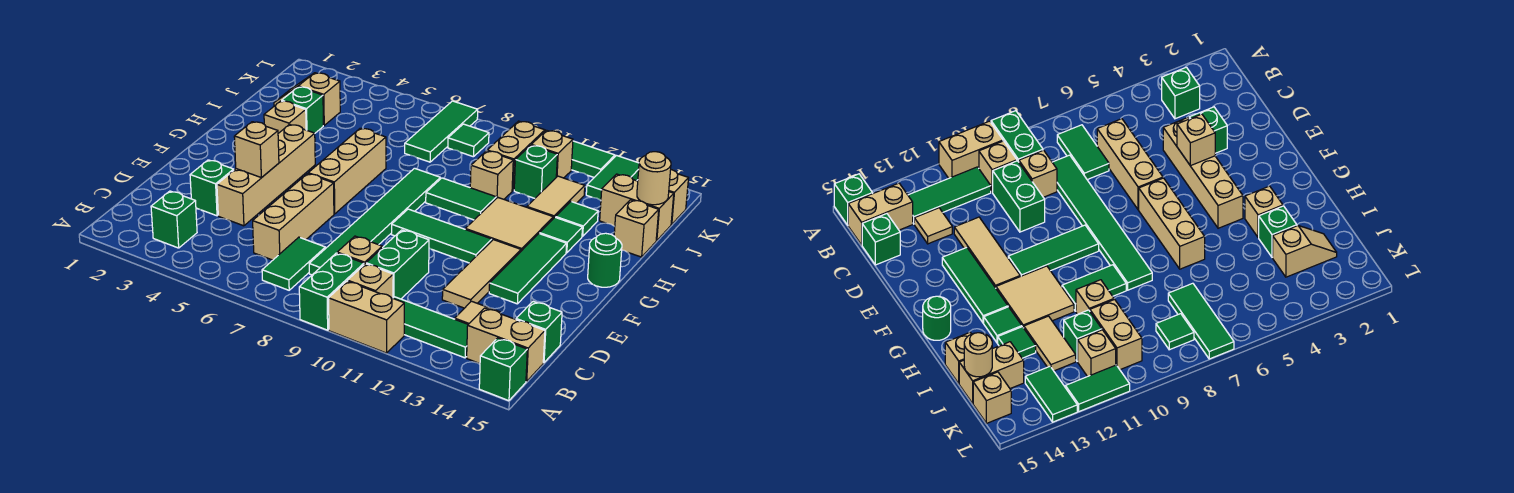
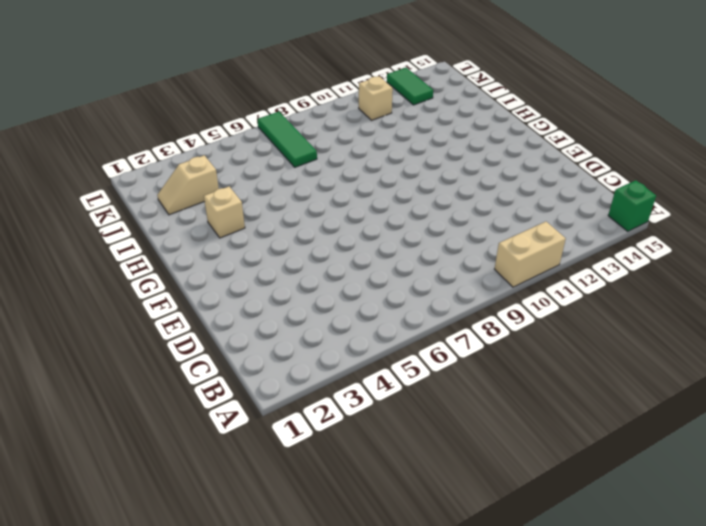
none -> green brick A9:B9 level 1
none -> green brick B3 level 1
none -> green tile B7:C7 level 1
none -> tan brick B10 level 1

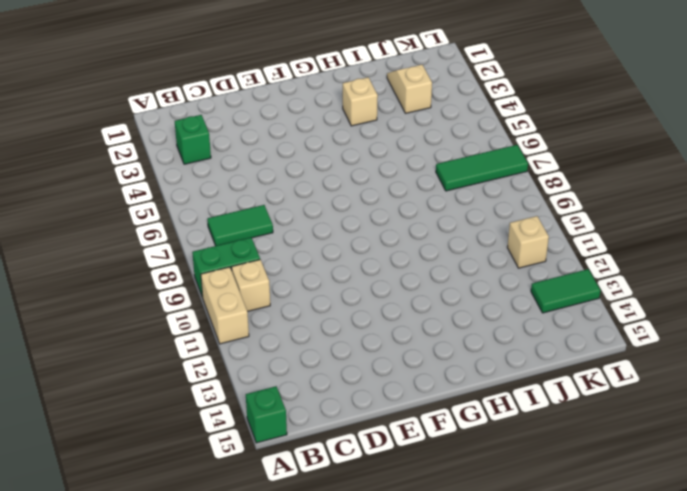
none -> green tile B11:B13 level 1
none -> tan brick B14:B15 level 1
none -> tan brick C6:E6 level 1
none -> green tile C8:H8 level 1

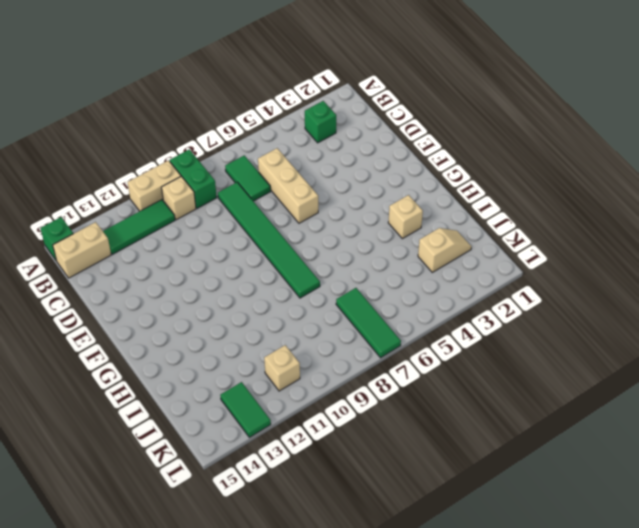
none -> tan brick C9 level 1
none -> green brick C10:D10 level 1
none -> tan tile C13 level 1
none -> green brick C15 level 1

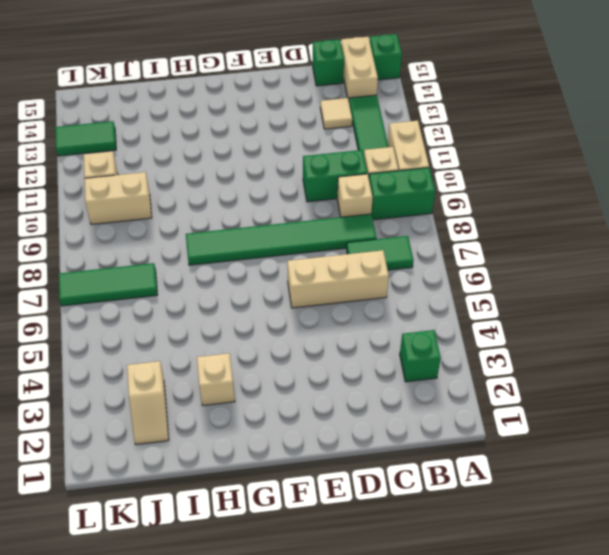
none -> green brick D3 level 1
none -> tan brick D4:G4 level 1
none -> tan tile D12:F12 level 1
none -> green tile E13:G13 level 1

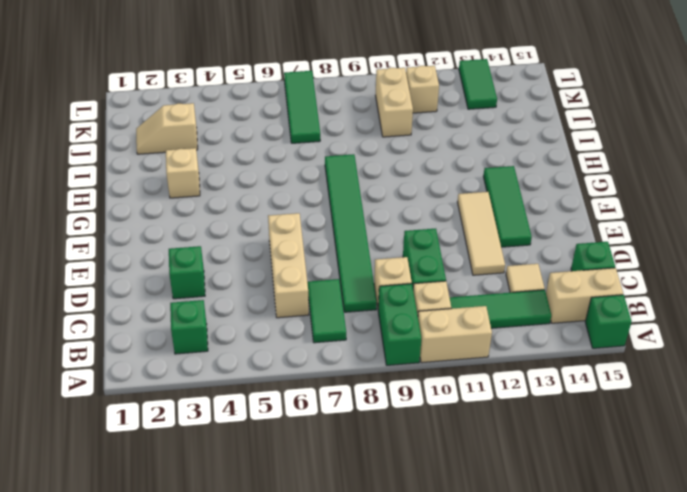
none -> tan brick D4:G4 level 1
none -> tan brick F6:H6 level 1
none -> green tile F9:F11 level 1
none -> tan tile G11:H12 level 1

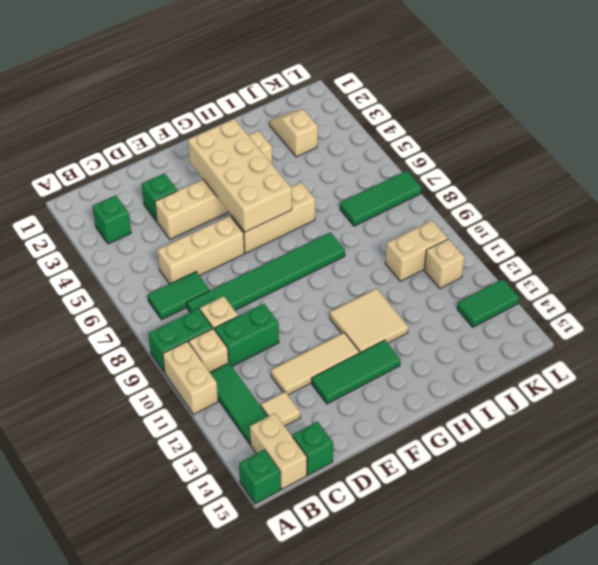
tan brick F3:G6 level 2 -> none
none -> green tile F9:F11 level 1
none -> green round brick G15 level 1
none -> green tile H9:H10 level 1
none -> green tile H13 level 1

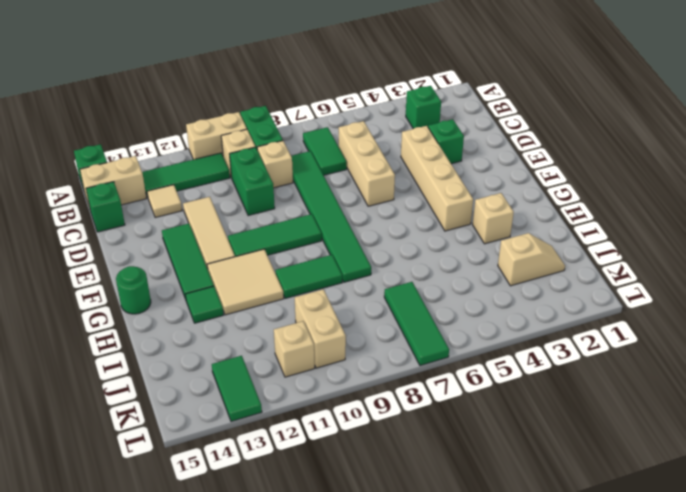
none -> tan brick F6:H6 level 1
none -> green brick I3 level 1
none -> tan brick I10 level 1
none -> tan tile I12:J12 level 1

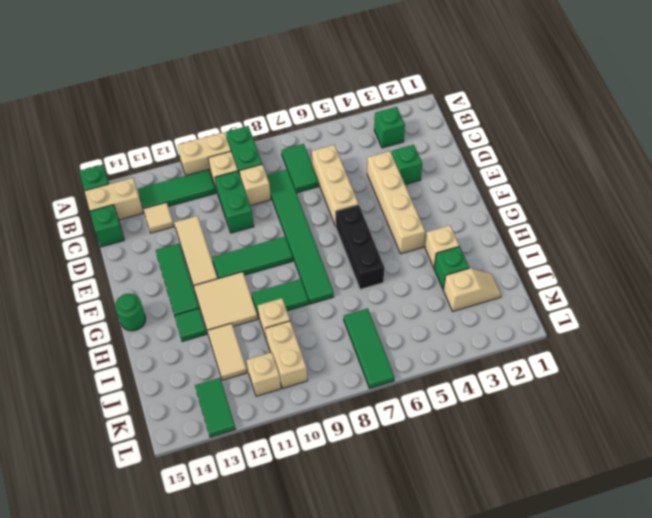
black brick F6:H6 level 1 -> tan brick F6:H6 level 1
none -> green tile I13 level 1
none -> tan brick I15 level 1
none -> green brick J11 level 1
none -> tan brick J14:J15 level 1

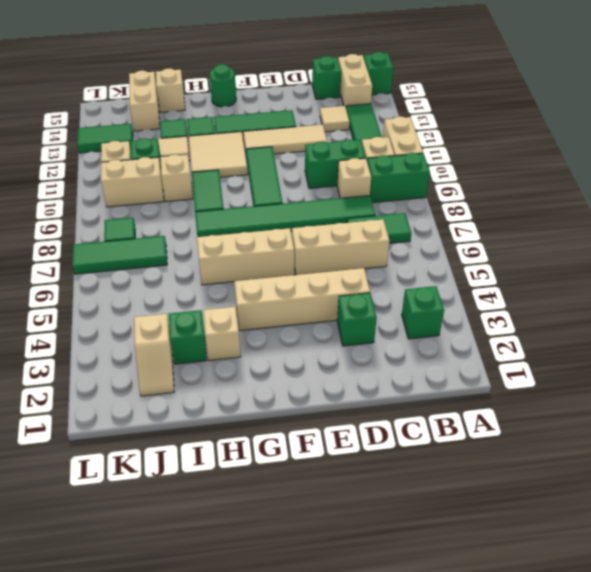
none -> tan brick K15 level 1
none -> green tile L11:L12 level 1
none -> tan brick E4 level 2
none -> tan round brick J15 level 2

